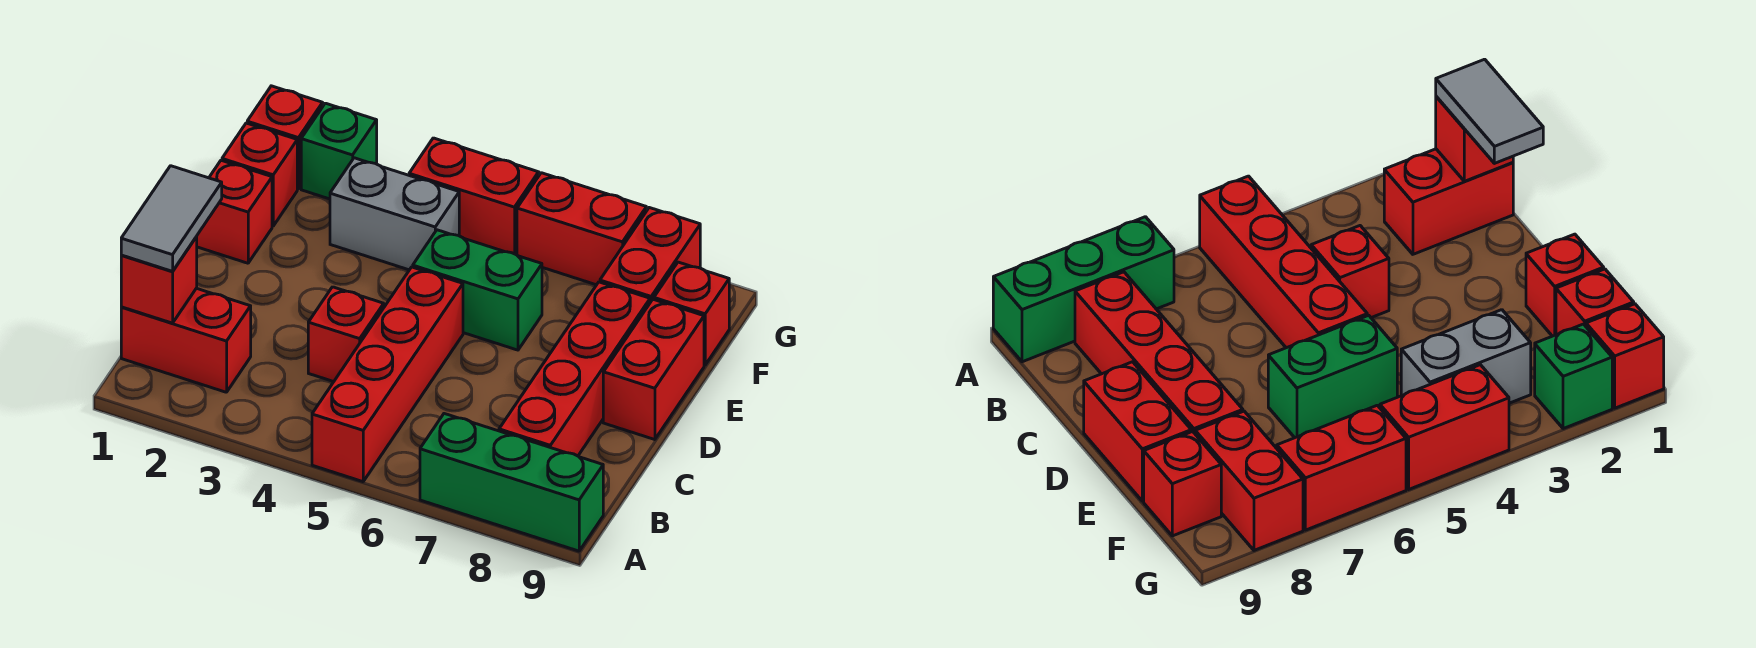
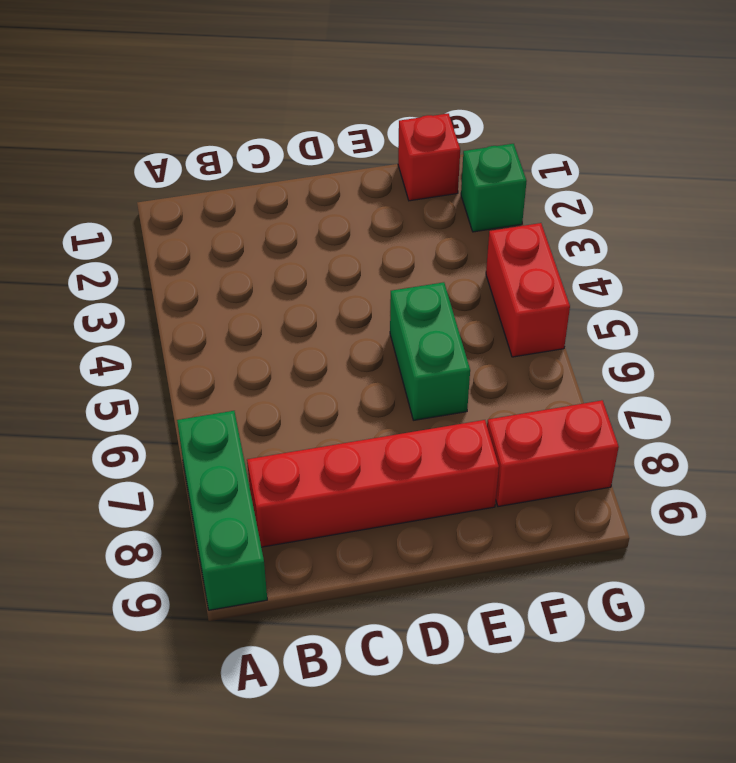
none -> red brick A5:D5 level 1
none -> red brick B1:B2 level 1
none -> red brick C4 level 1

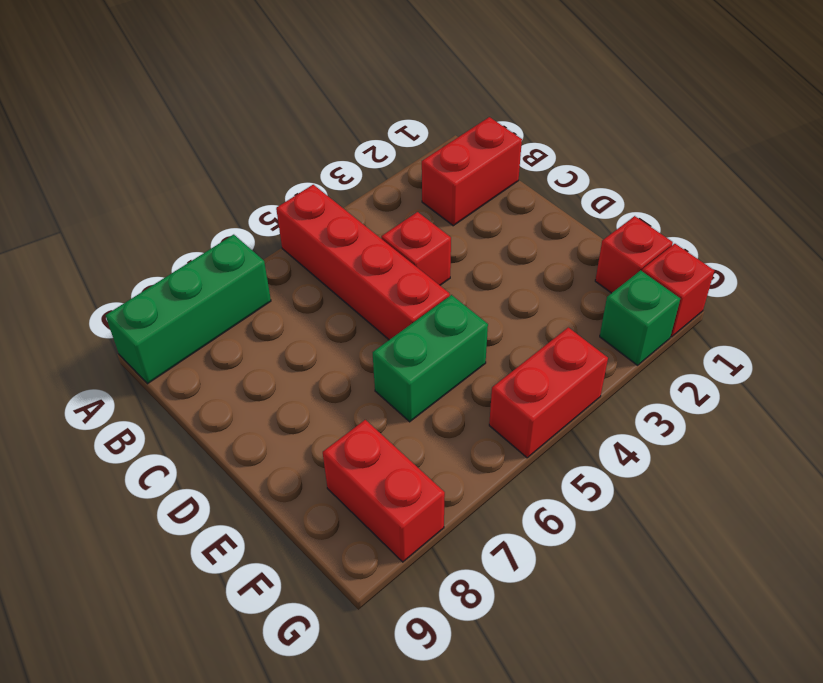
none -> red brick B8:E8 level 1
none -> red brick D9:E9 level 1
none -> red brick E1 level 1

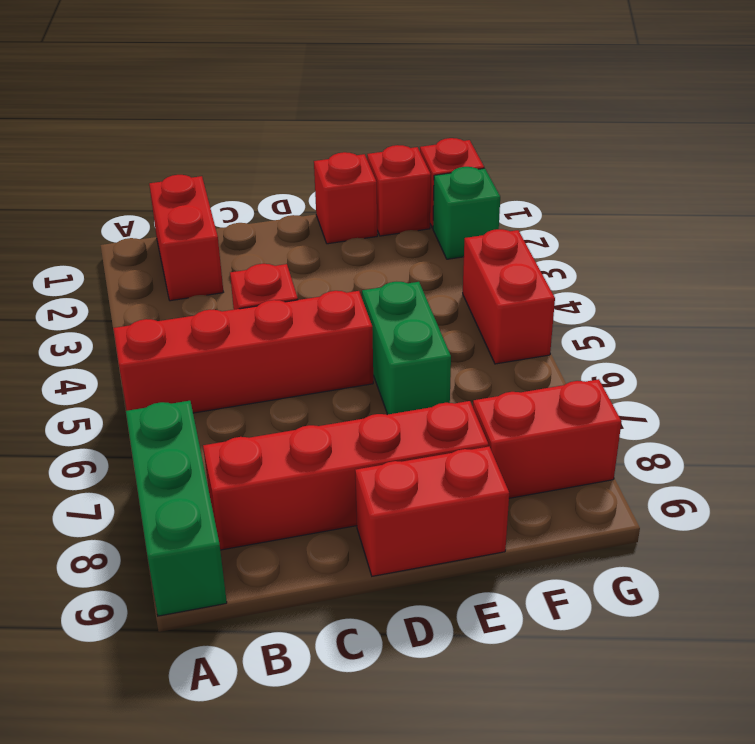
none -> grey brick F3:F4 level 1
none -> red brick F9 level 1
none -> red brick G6:G7 level 1

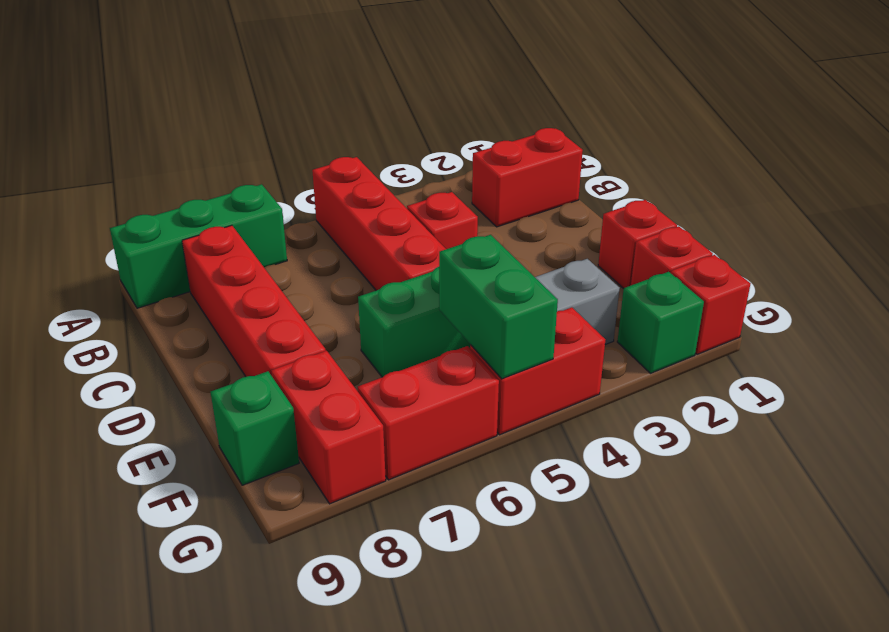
green brick F5:G5 level 2 -> none
green brick F9 level 1 -> red brick F9 level 1
none -> red brick D9:E9 level 1
none -> red brick B1 level 2
none -> grey tile B1:C1 level 3

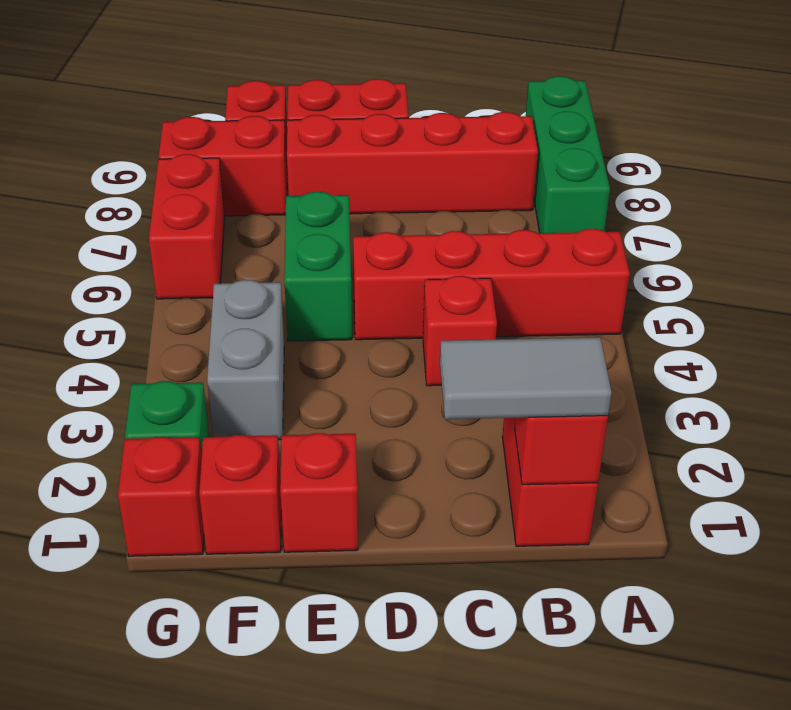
none -> red brick G4:G5 level 1

